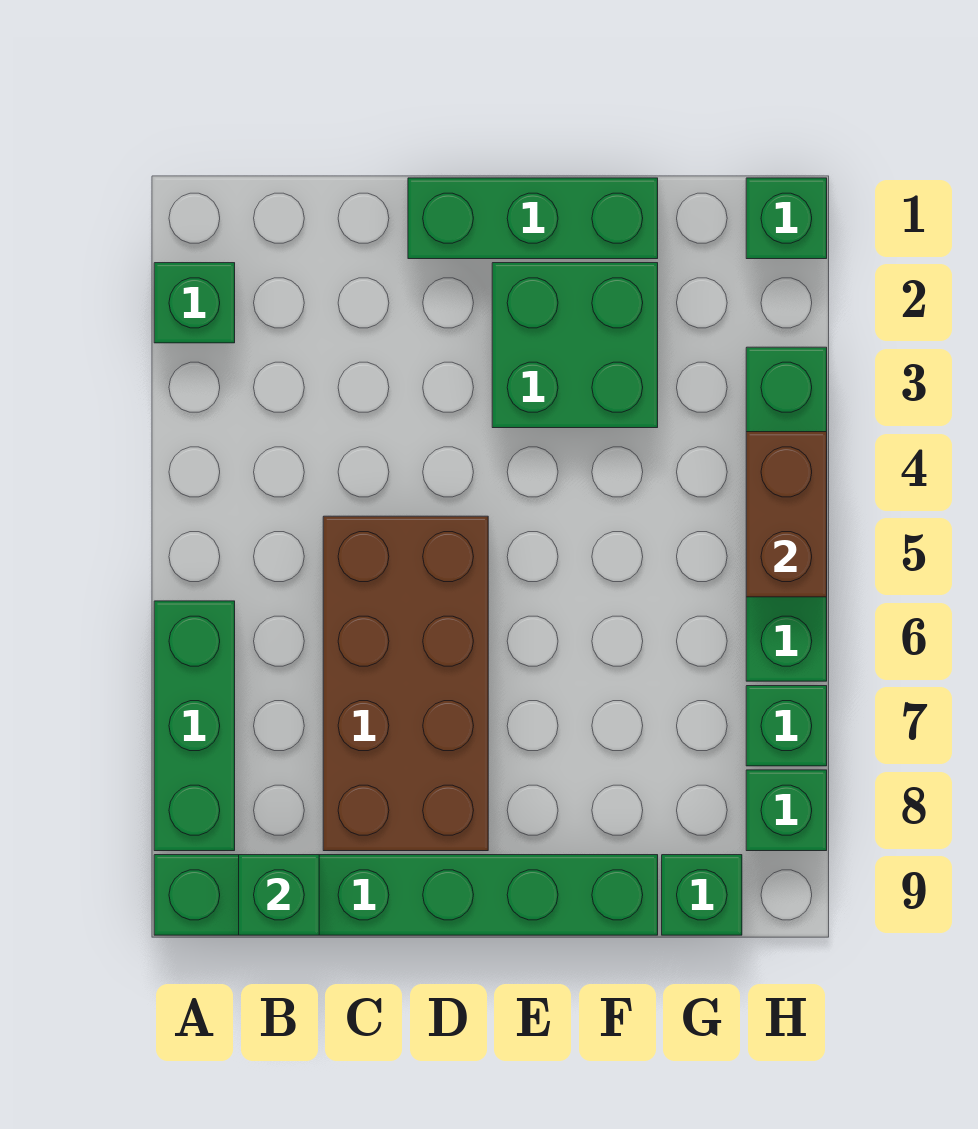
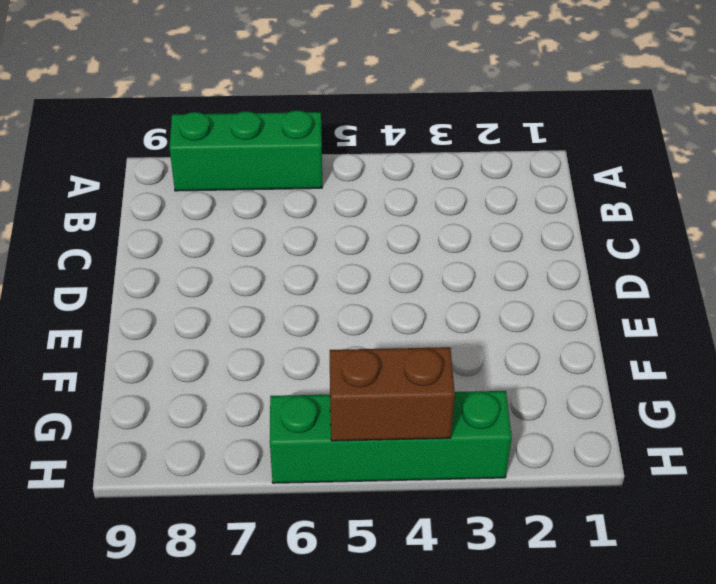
none -> green brick A2 level 1
none -> green brick A9:F9 level 1
none -> brown brick C5:D8 level 1

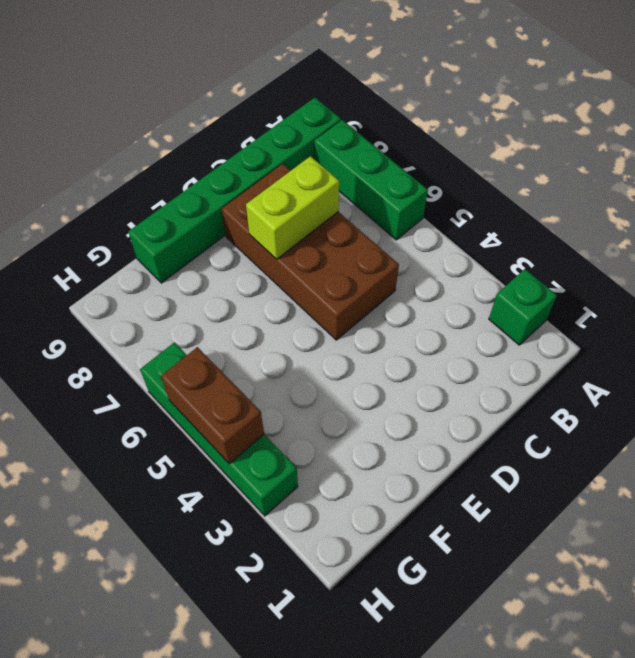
lime brick C7:D7 level 2 -> none
none -> green brick D1:F1 level 1
none -> green brick E2:F3 level 1
none -> green brick G9 level 1

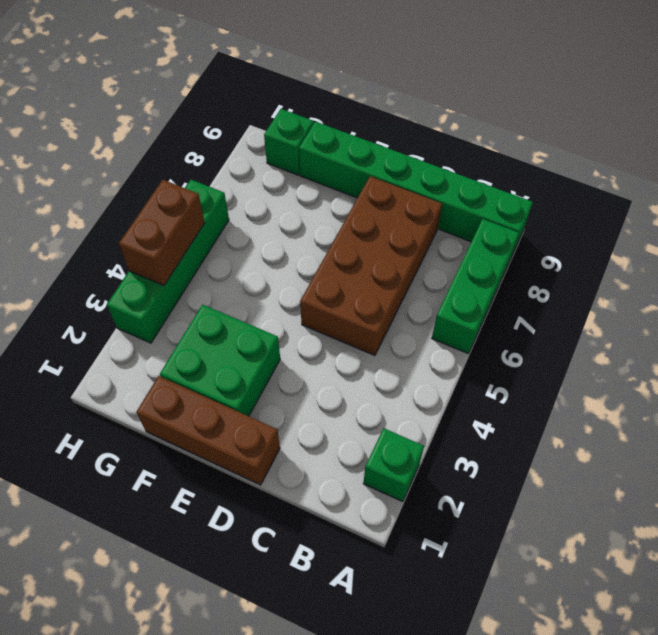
brown brick D1:F1 level 1 -> green brick D1:F1 level 1
none -> green brick H1 level 1
none -> green brick H7 level 1
none -> green brick H8 level 1

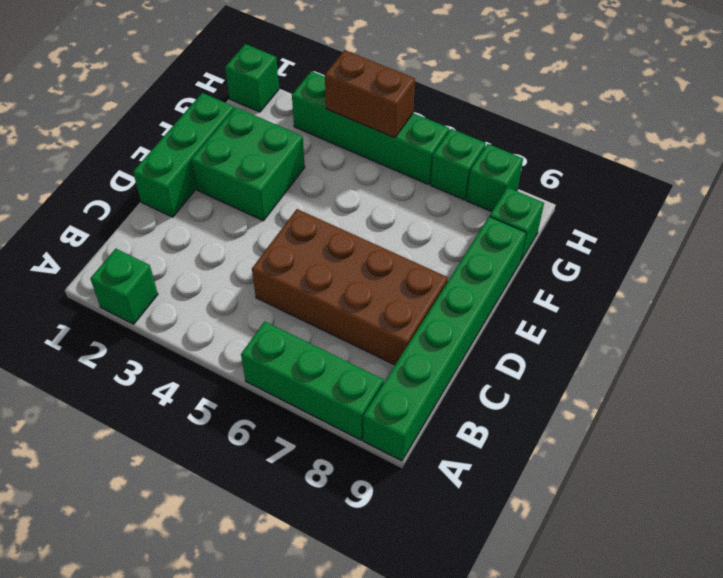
none -> green brick B9 level 2

